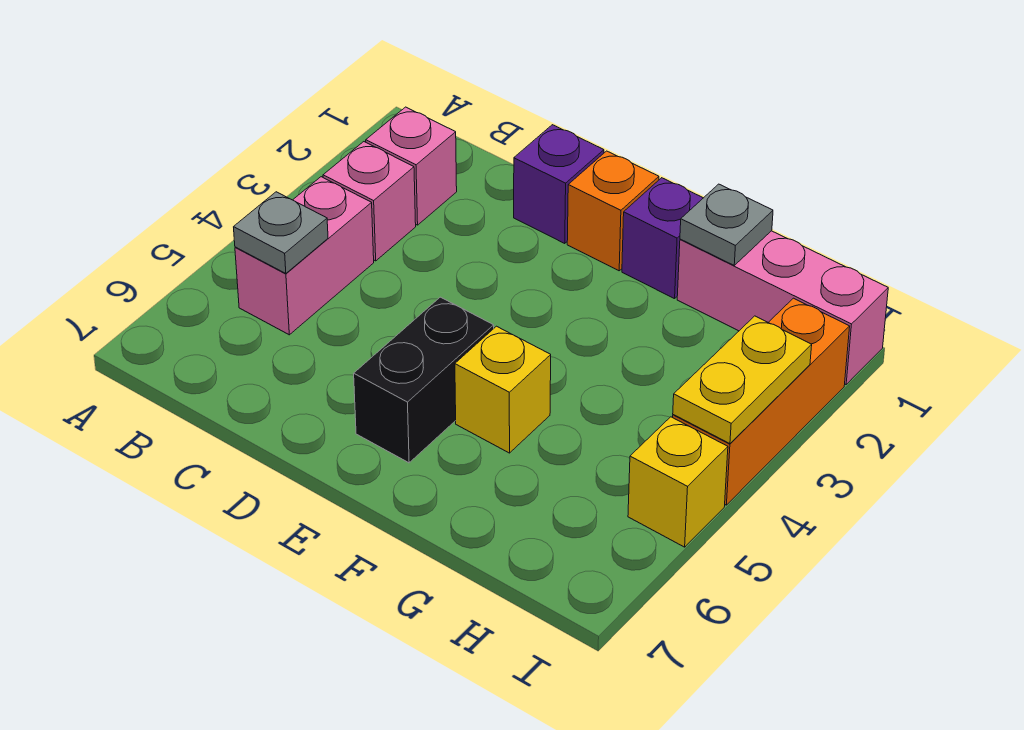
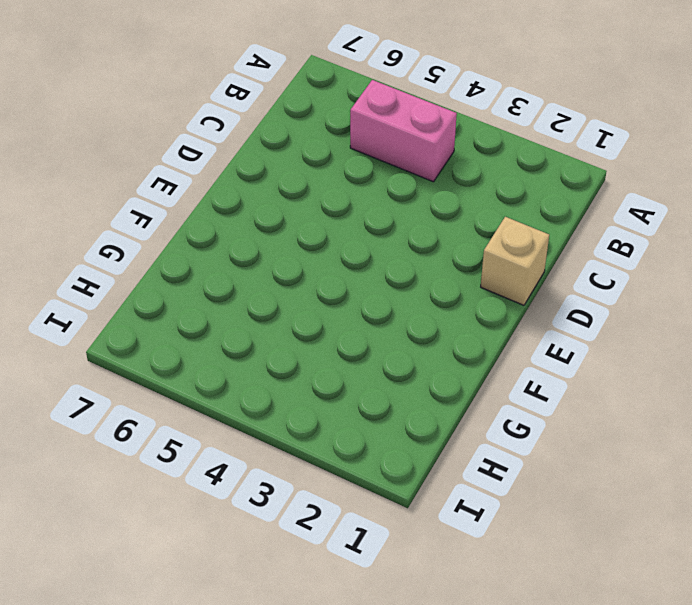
tan brick D1 level 1 -> purple brick D1 level 1
none -> pink brick B2 level 1
none -> pink brick B3 level 1
none -> orange brick E1 level 1

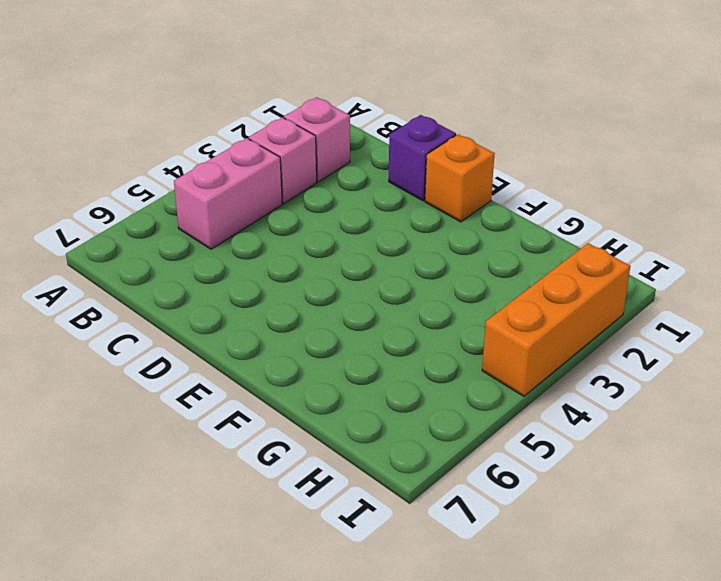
none -> black brick E5:E6 level 1
none -> purple brick F1 level 1
none -> yellow brick F5 level 1

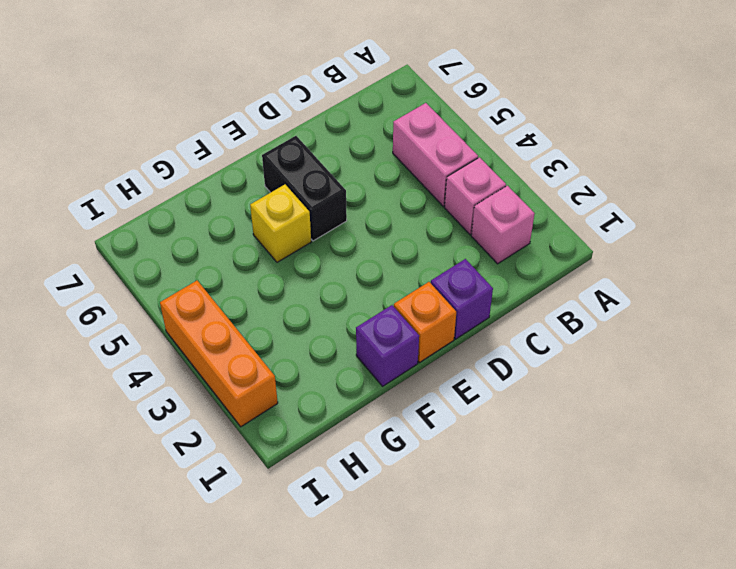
none -> pink brick G1:I1 level 1
none -> yellow brick I5 level 1
none -> grey plate B5 level 2

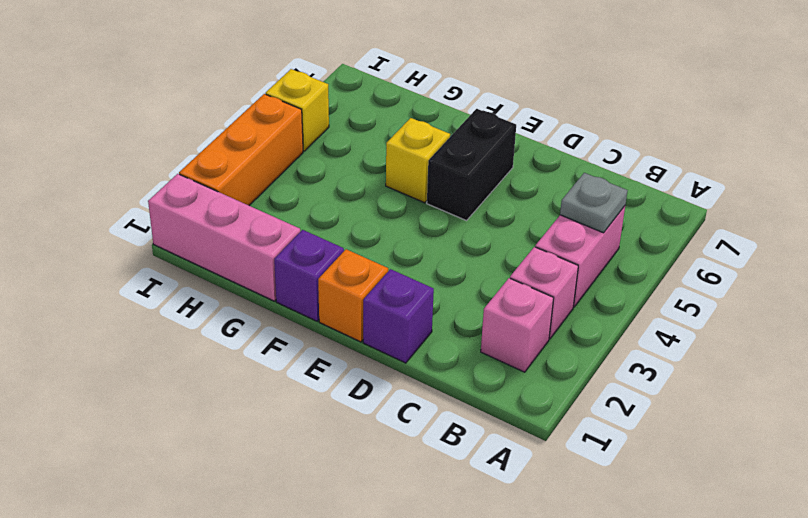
none -> grey plate G1 level 2
none -> yellow plate I3:I4 level 2

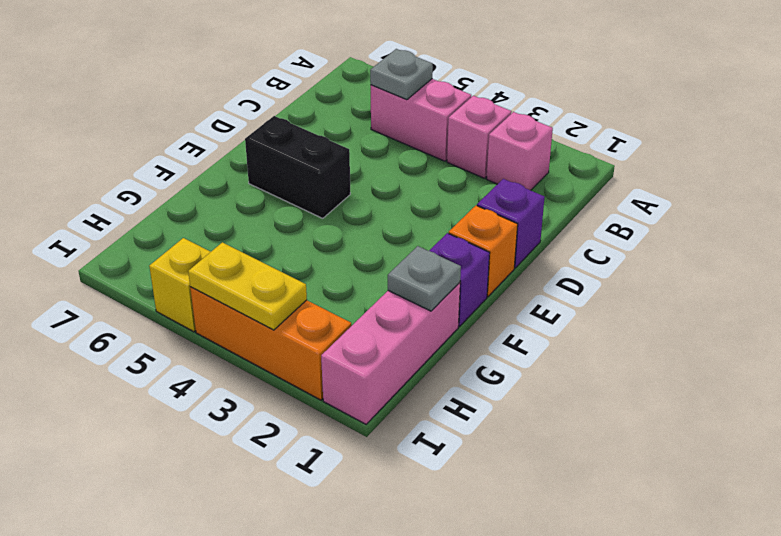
none -> yellow brick F5 level 1

